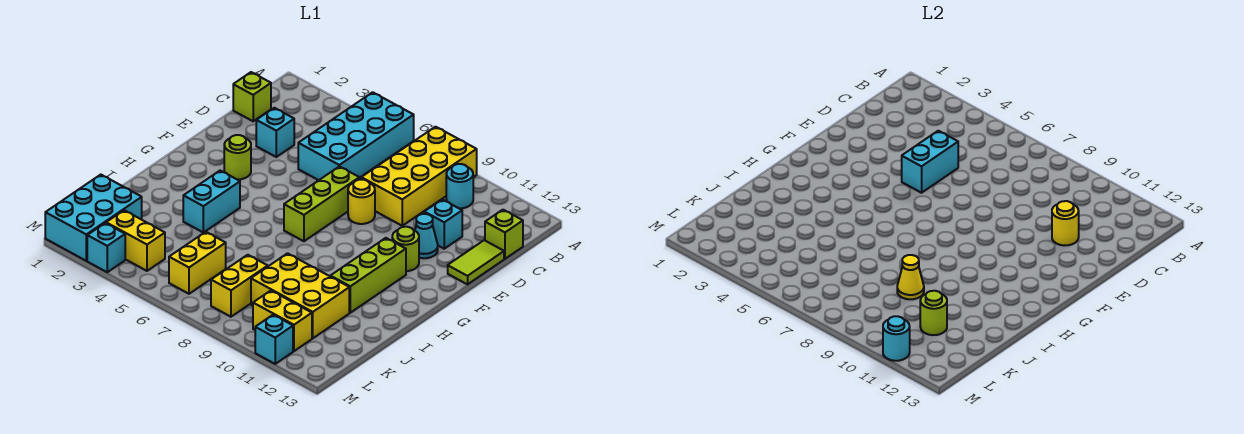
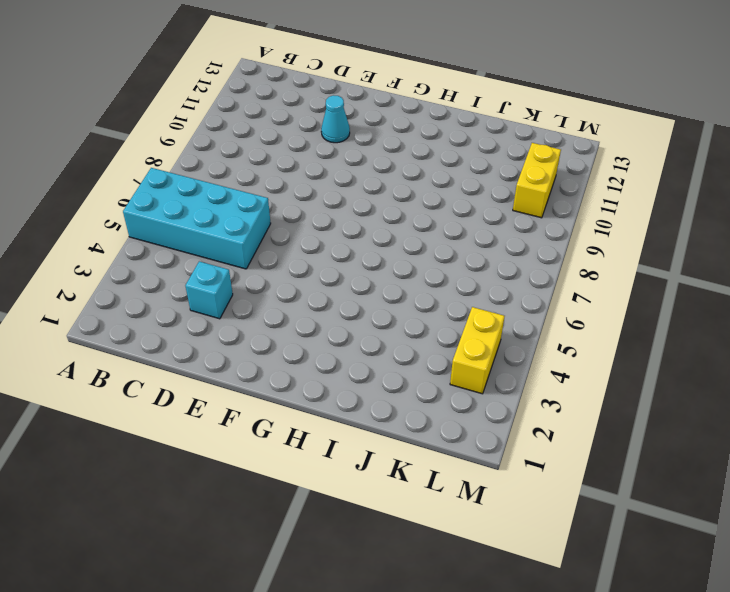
none -> yellow brick A8:D9 level 1
none -> cyan round brick B10 level 1
none -> lime brick C1 level 1

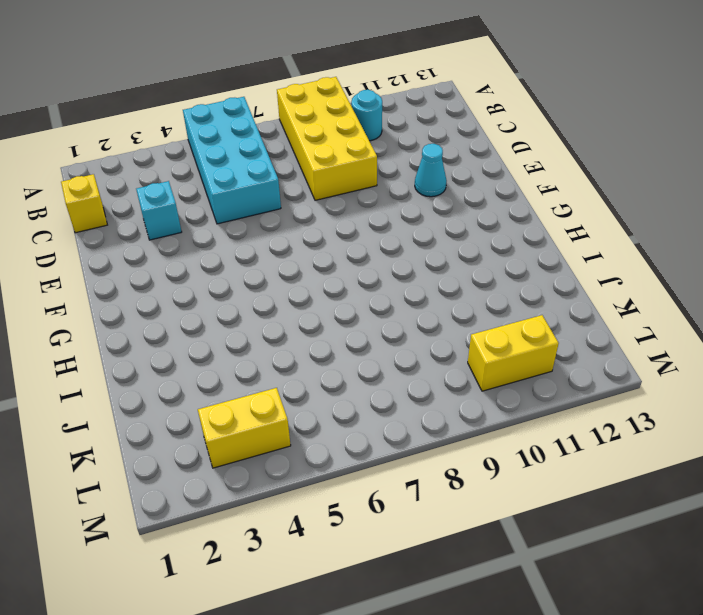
yellow brick C1 level 1 -> lime brick C1 level 1
none -> lime brick C13 level 1
none -> cyan brick D11 level 1
none -> lime tile D13:E13 level 1

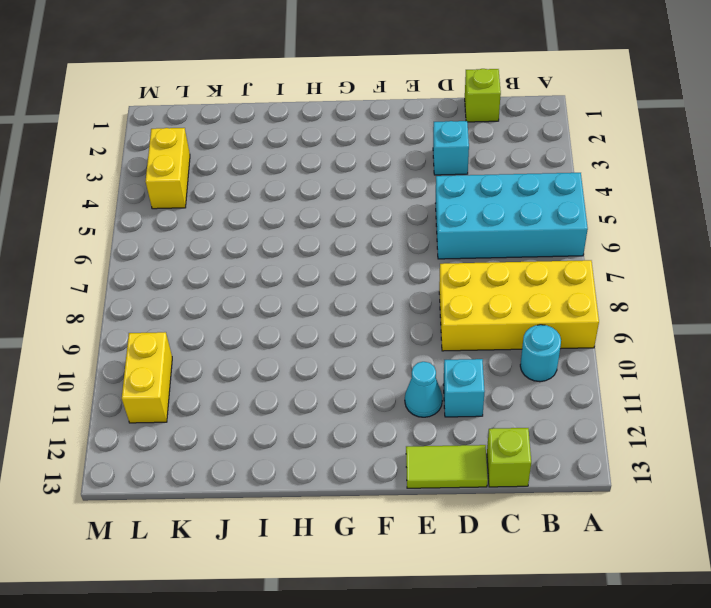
none -> lime brick E7:G7 level 1
none -> yellow round brick E8 level 1
none -> lime round brick F3 level 1

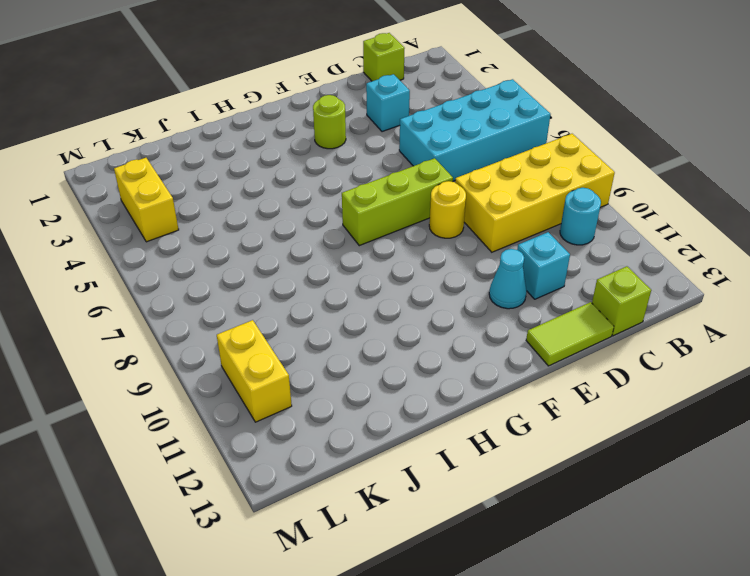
none -> lime round brick F11 level 1
none -> lime brick G11:I11 level 1
none -> cyan brick H4:I4 level 1

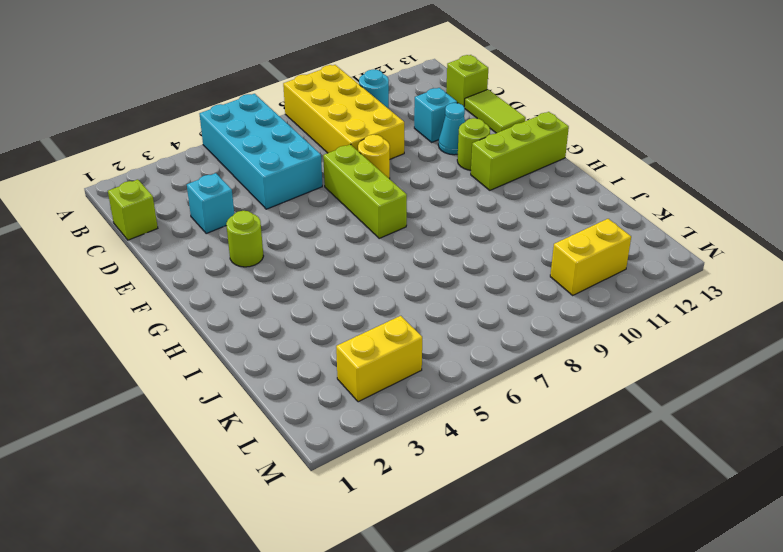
lime brick G11:G13 level 1 -> lime brick G11:I11 level 1
none -> cyan brick H4:I4 level 1
none -> yellow brick J9:K11 level 1
none -> cyan brick K1:M2 level 1

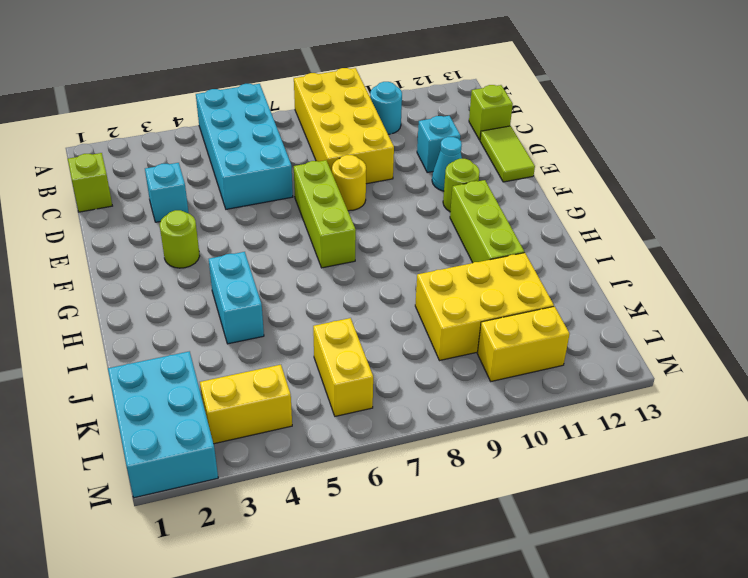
none -> yellow brick K8:L8 level 1
none -> cyan brick M3 level 1
none -> cyan brick M11 level 1

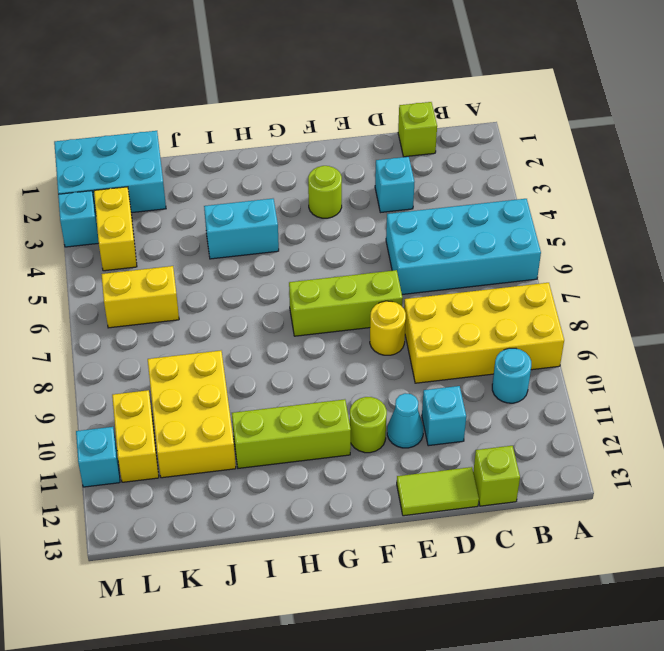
none -> yellow brick K8:L8 level 1
none -> cyan brick D5:E5 level 2
none -> yellow round brick D11 level 2

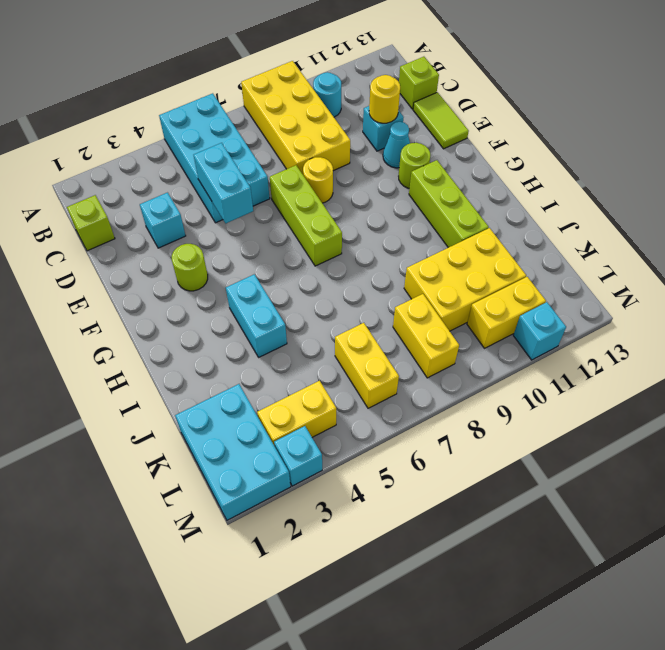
none -> yellow cone J9 level 2
none -> lime round brick K11 level 2
none -> cyan round brick M11 level 2

